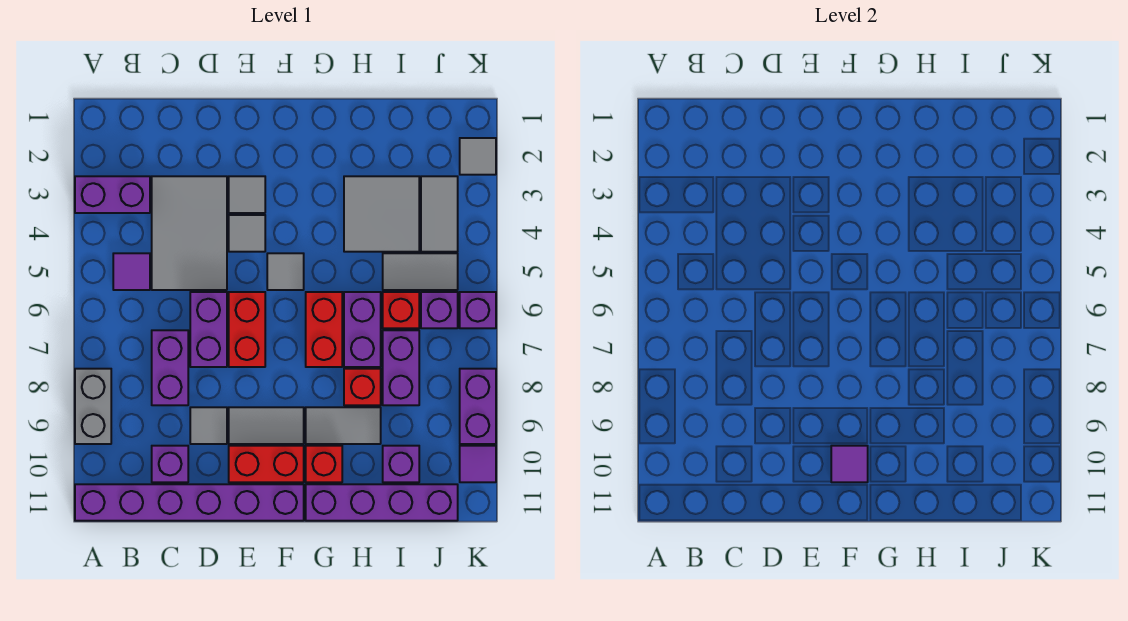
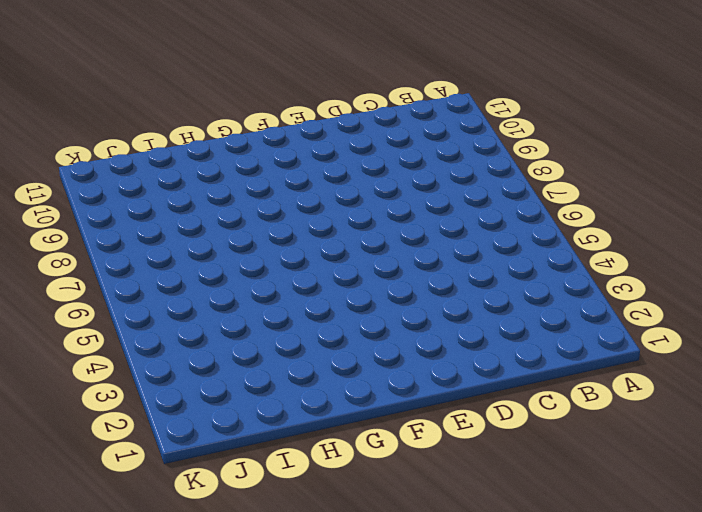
none -> purple brick A3:B3 level 1
none -> grey brick A8:A9 level 1
none -> purple brick A11:F11 level 1
none -> purple tile B5 level 1

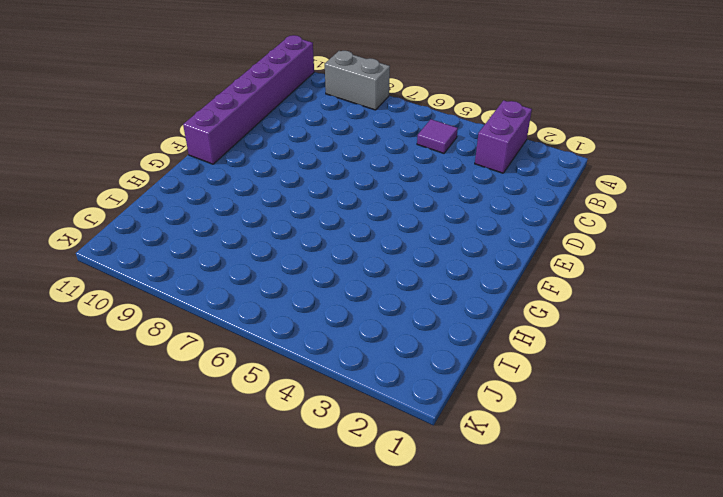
none -> grey tile C3:D5 level 1
none -> purple brick C7:C8 level 1
none -> purple brick C10 level 1
none -> purple brick D6:D7 level 1

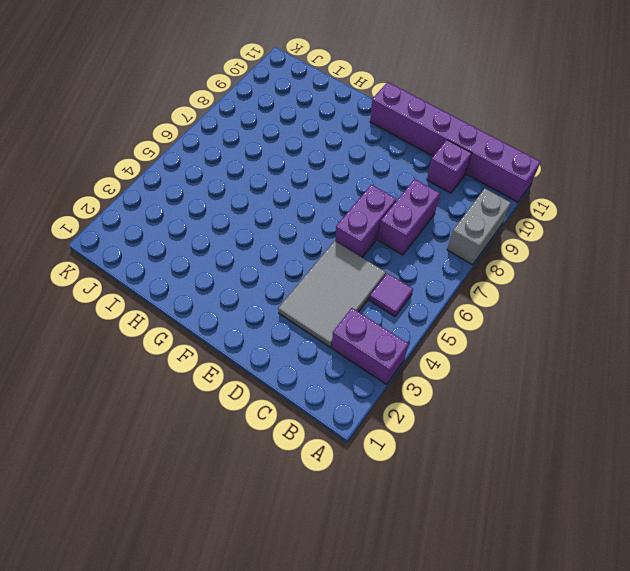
none -> grey tile D9 level 1
none -> grey tile E3 level 1
none -> grey tile E4 level 1
none -> red brick E6:E7 level 1

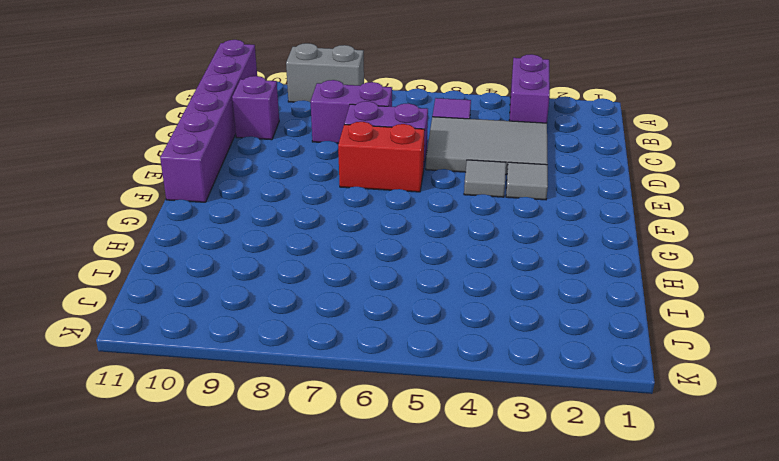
none -> grey tile D9 level 1
none -> grey tile E9:F9 level 1
none -> red brick E10:F10 level 1
none -> grey tile F5 level 1

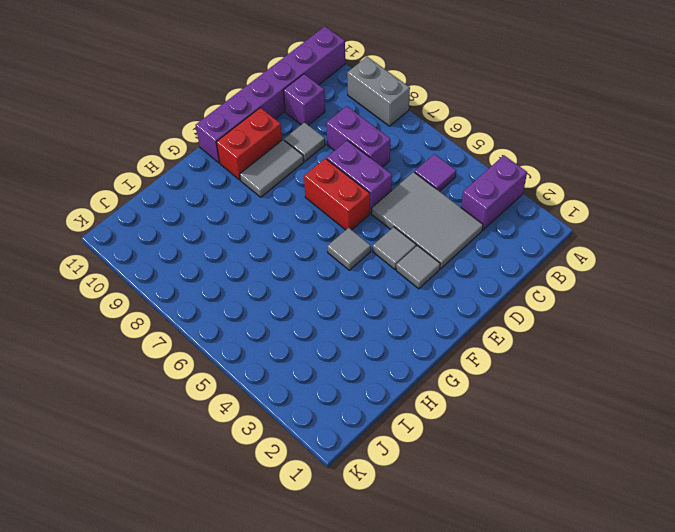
none -> red brick G6:G7 level 1
none -> grey tile G9:H9 level 1
none -> red brick G10 level 1
none -> purple brick G11:J11 level 1

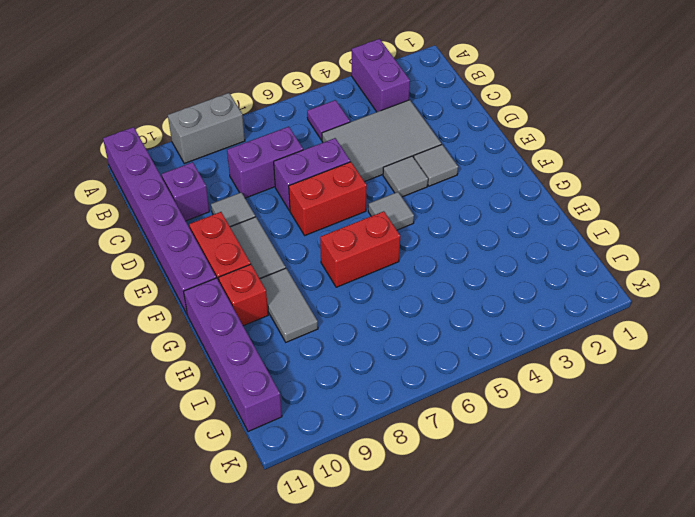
none -> grey tile H3:I4 level 1
none -> purple brick H6:H7 level 1
none -> red brick H8 level 1
none -> grey tile I5:J5 level 1

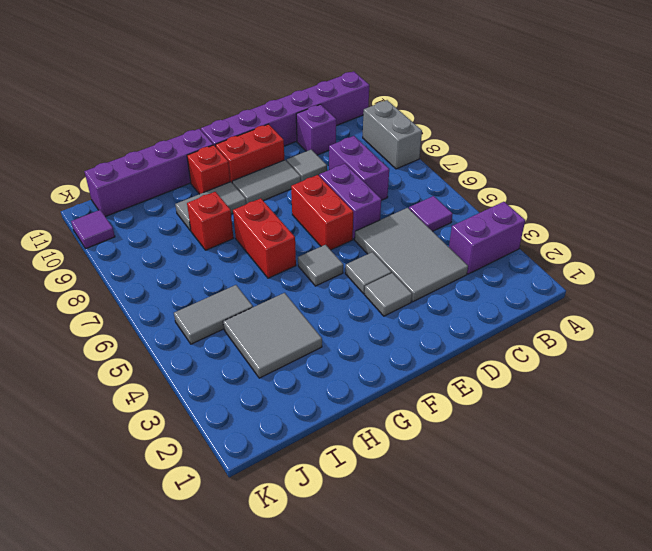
none -> purple brick H6:H7 level 1
none -> red brick I6 level 1
none -> purple brick I7:I8 level 1
none -> purple brick I10 level 1

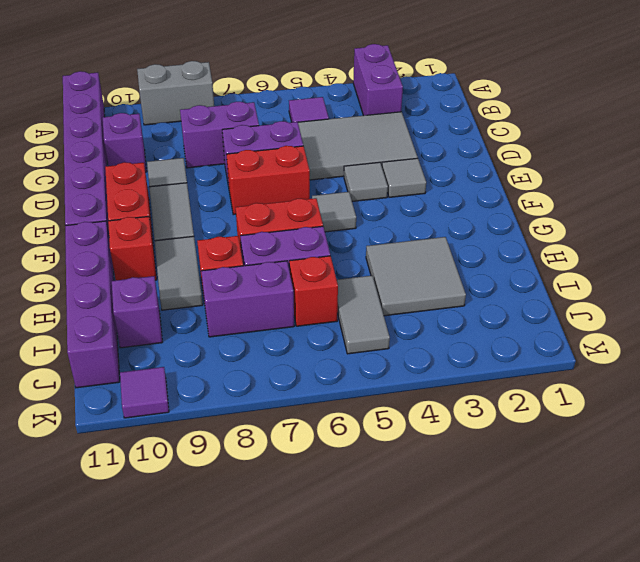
none -> grey tile J3:J4 level 1
none -> purple brick J6 level 1
none -> grey tile K2 level 1
none -> purple brick K6 level 1

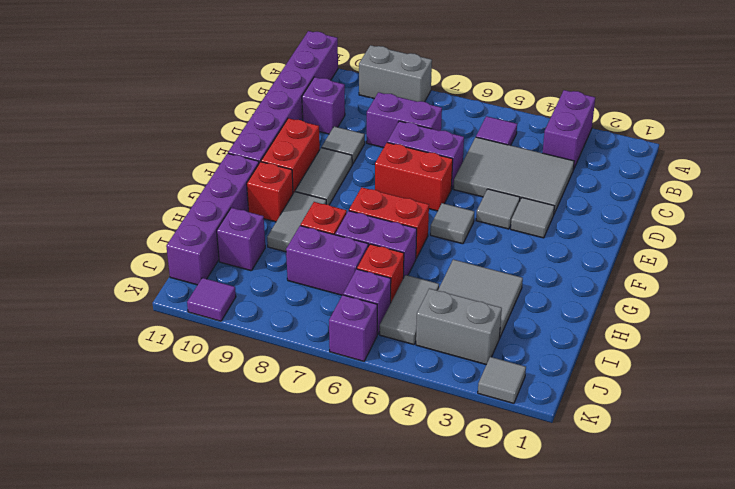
grey brick J3:J4 level 1 -> grey tile J3:J4 level 1
none -> purple brick K8:K9 level 1
none -> purple tile F10 level 2

